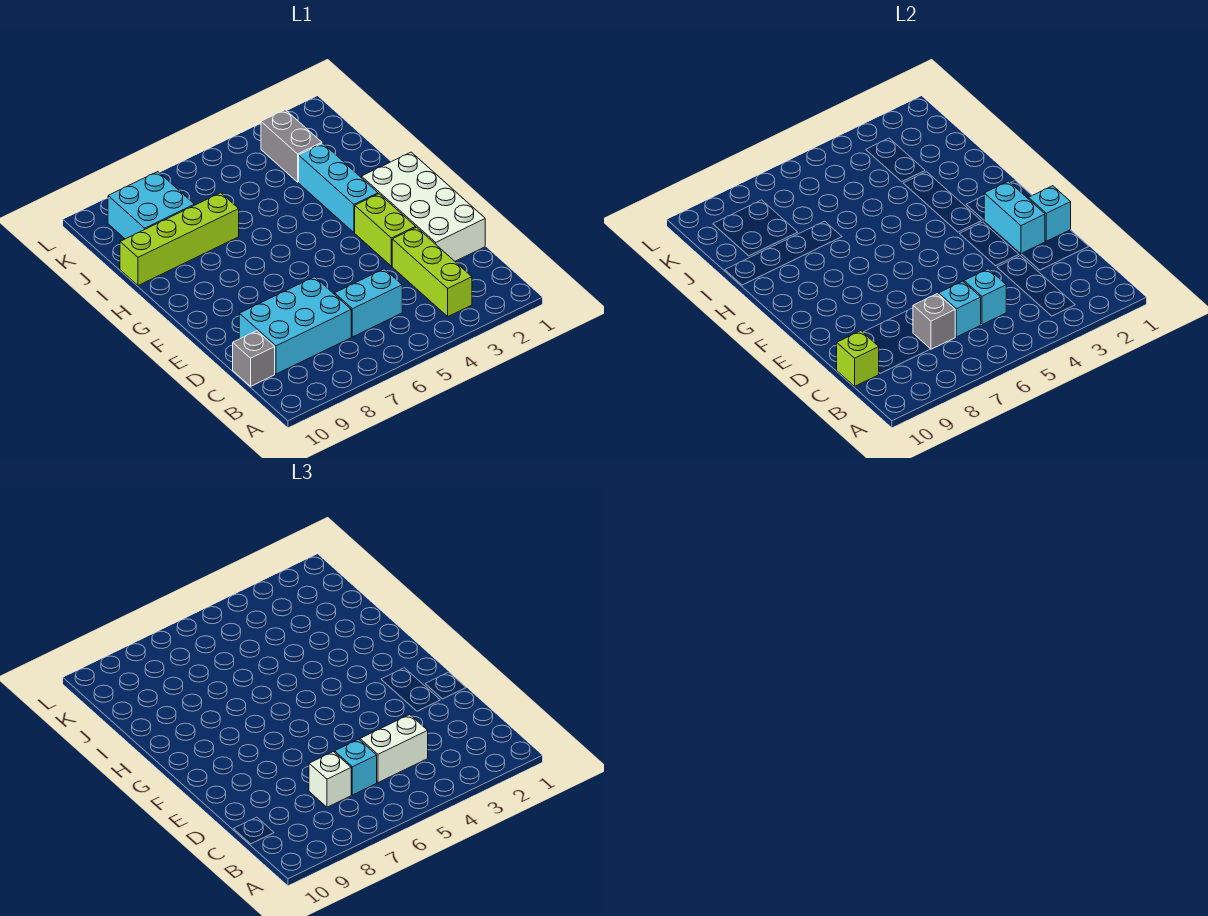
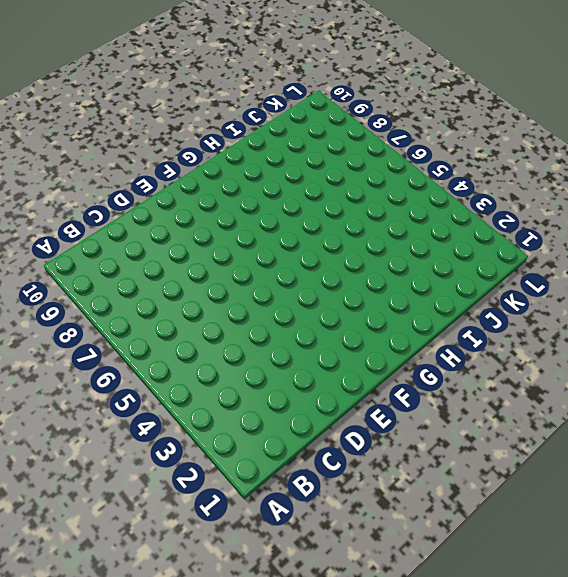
none -> lime brick B3:D3 level 1
none -> cyan brick C5:C6 level 1
none -> cyan brick C7:D9 level 1

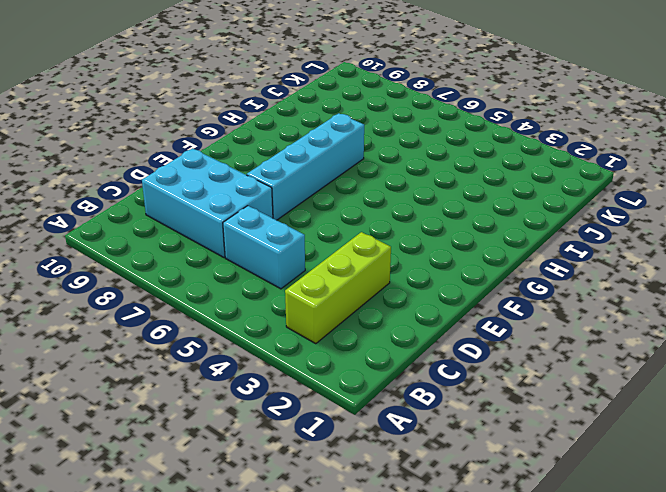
cyan brick E7:H7 level 1 -> none
none -> grey brick C10 level 1
none -> white brick D1:G2 level 1
none -> lime brick E3:F3 level 1

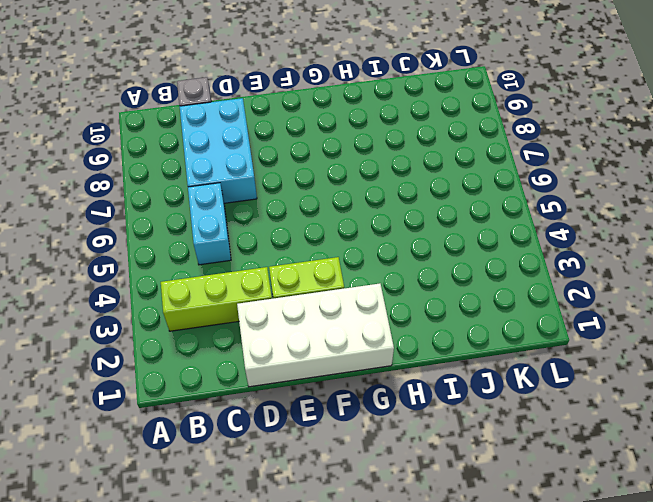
none -> cyan brick G3:I3 level 1
none -> lime brick I7:I10 level 1
none -> grey brick J3:K3 level 1

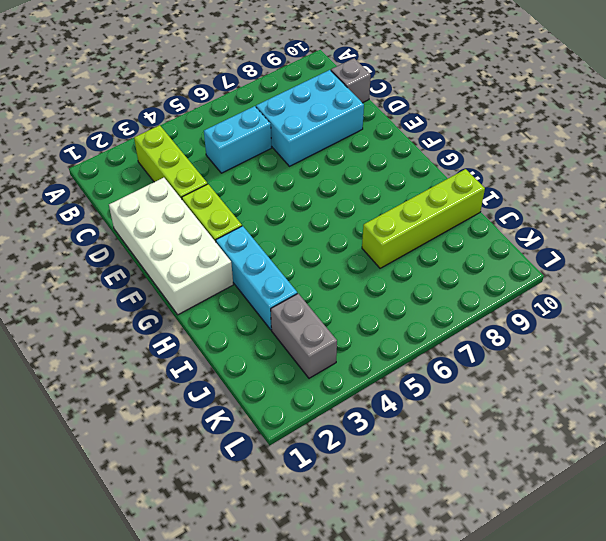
none -> cyan brick J8:K9 level 1
none -> cyan brick C5 level 2
none -> cyan brick C6 level 2

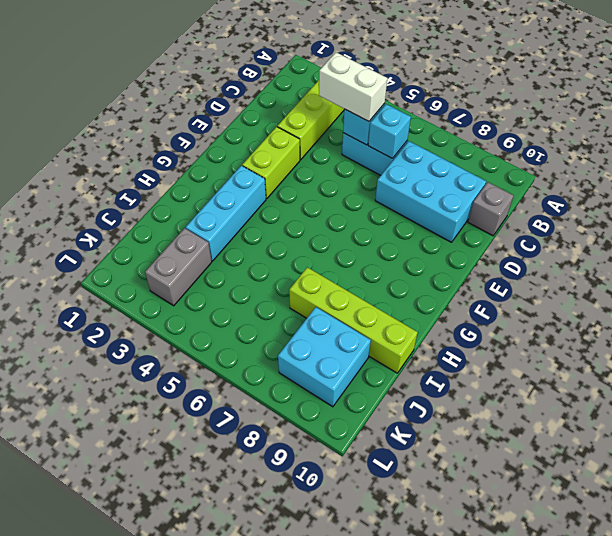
none -> white brick D1:G2 level 1
none -> grey brick C7 level 2
none -> lime brick C10 level 2

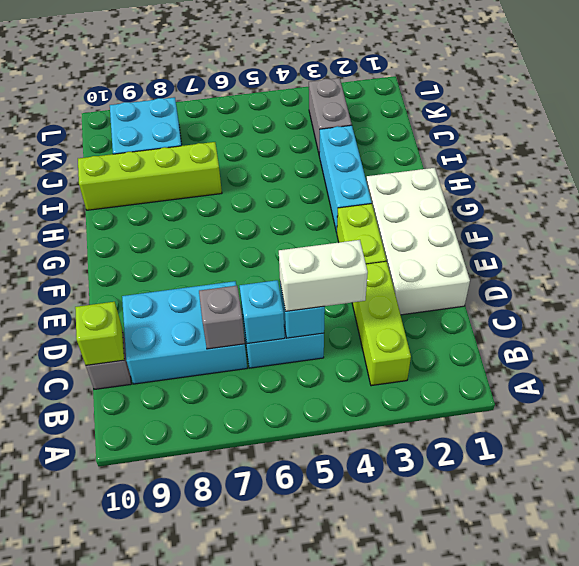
none -> cyan brick E1 level 2
none -> cyan brick E2:F2 level 2
none -> cyan brick C6 level 3

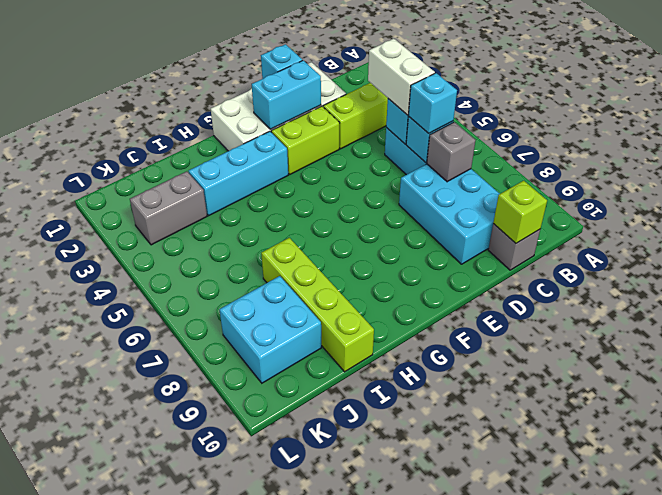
none -> white brick C7 level 3

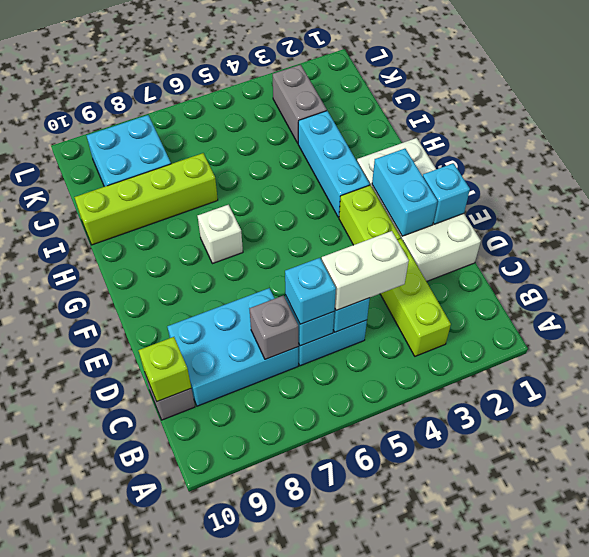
white brick G7 level 1 -> white brick C7 level 3

